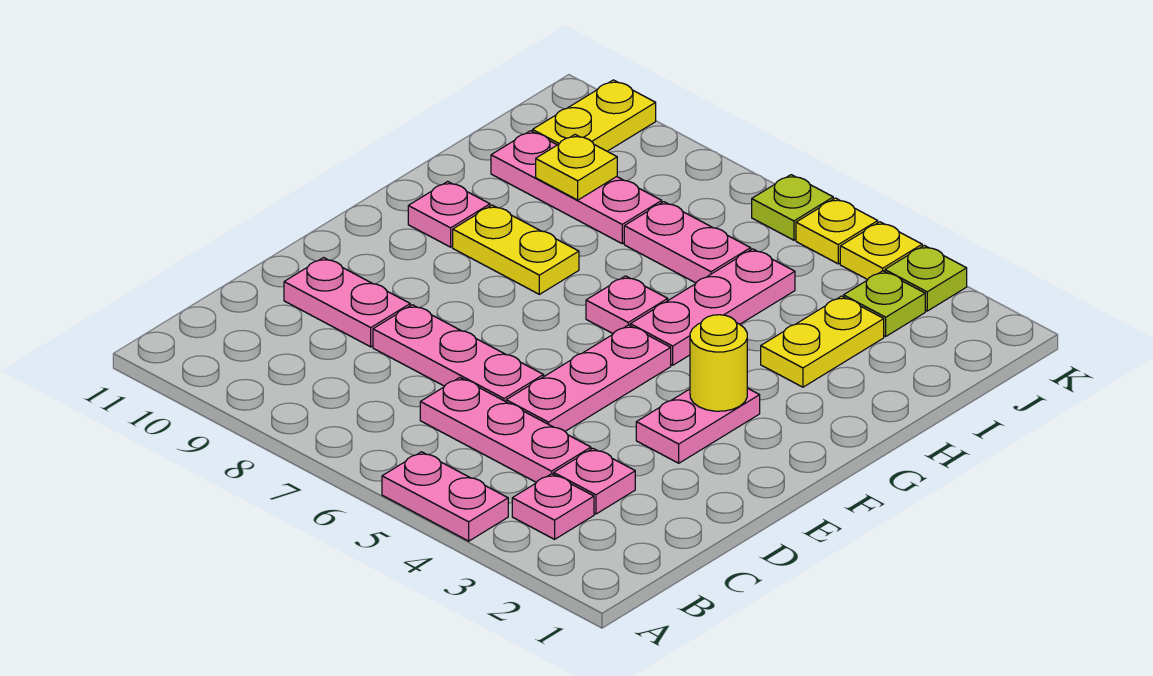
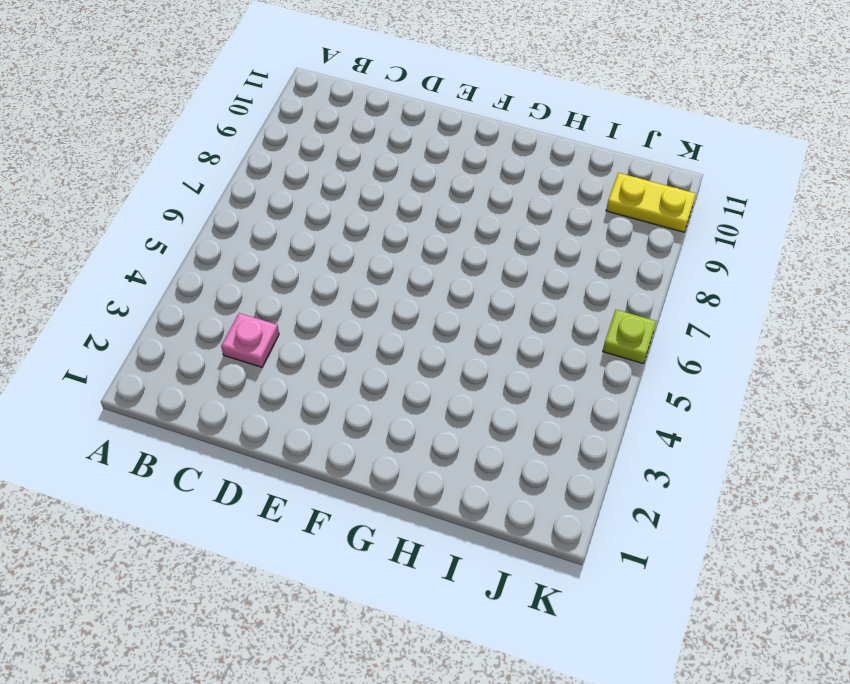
none -> pink plate A4:A5 level 1
none -> pink plate B3 level 1
none -> pink plate C4:C6 level 1

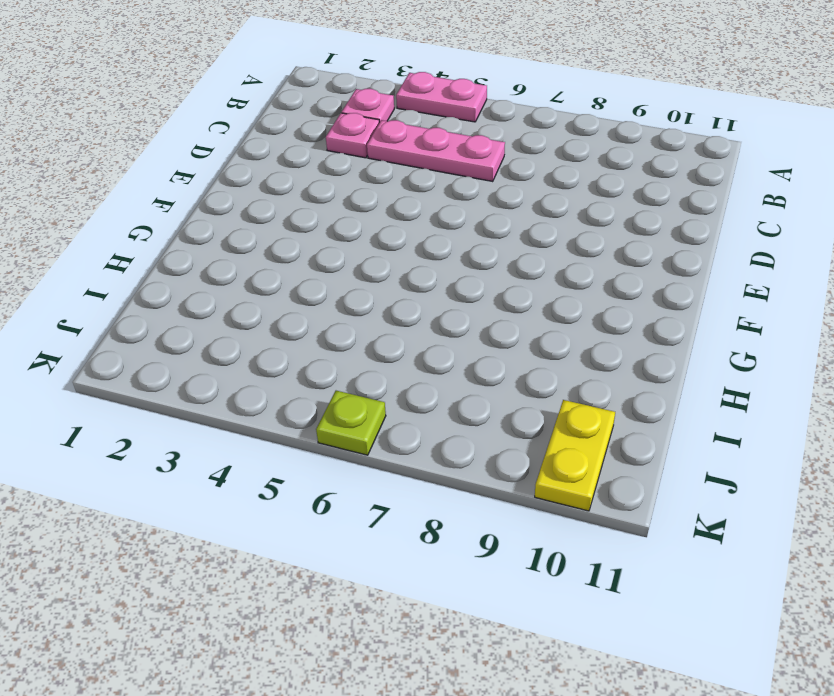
none -> pink plate D5:F5 level 1
none -> pink plate D6:D8 level 1
none -> pink plate D9:D10 level 1

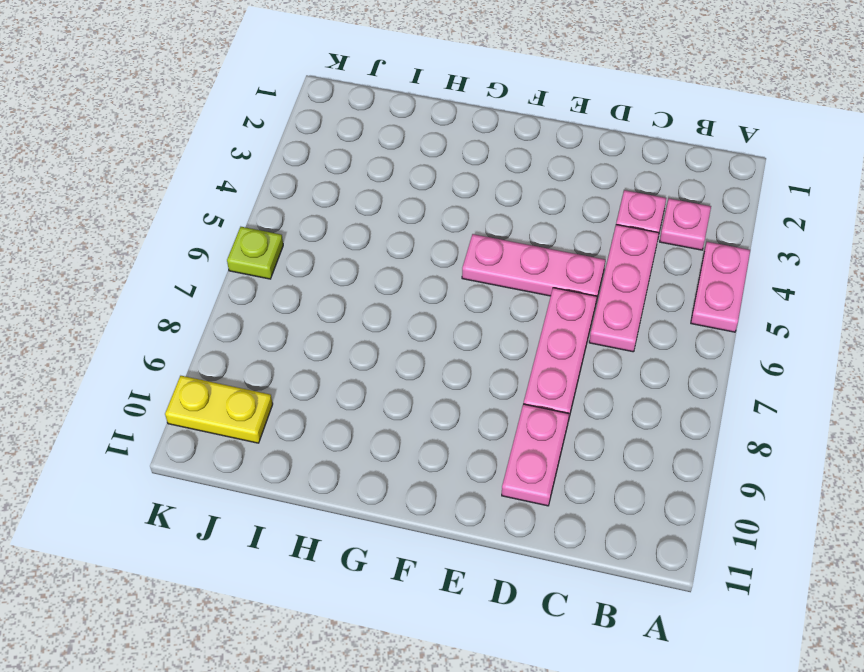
none -> pink plate E3:F3 level 1
none -> pink plate G5:I5 level 1
none -> pink plate G6 level 1

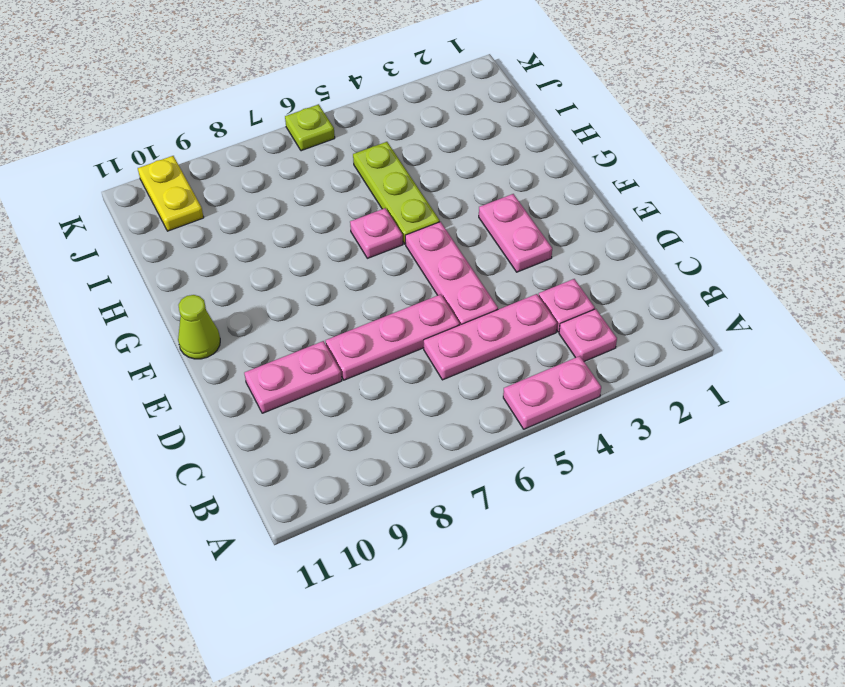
lime cone F11 level 1 -> none
lime plate G5:I5 level 1 -> pink plate G5:I5 level 1
none -> yellow plate G8:G9 level 1
none -> pink plate G10 level 1
none -> yellow plate H3:I3 level 1

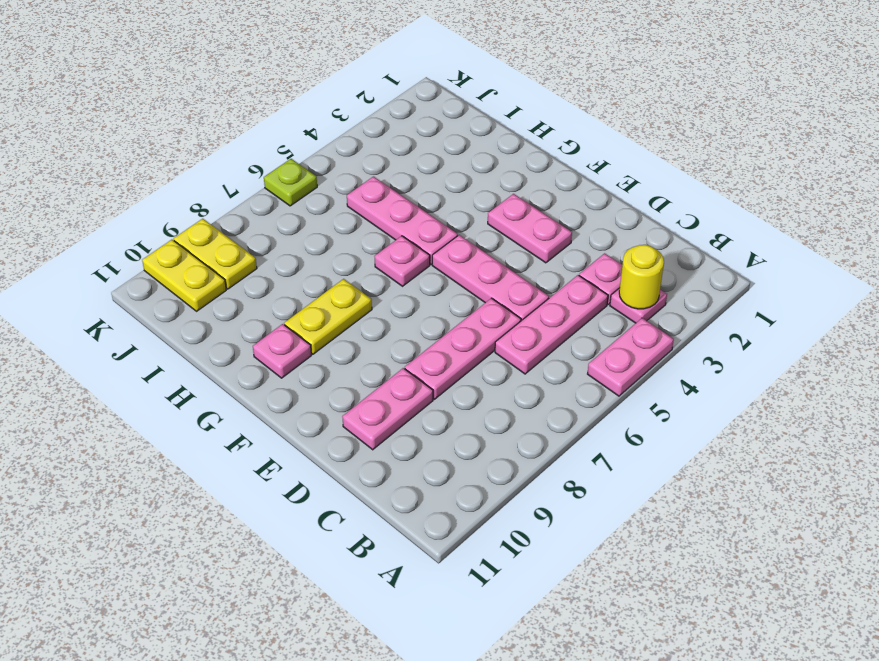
yellow round brick B3 level 2 -> yellow round brick F3 level 2
yellow plate J9:K9 level 1 -> yellow plate H3:I3 level 1
none -> pink plate I6:I7 level 1
none -> pink plate I8:I10 level 1
none -> lime plate J3 level 1

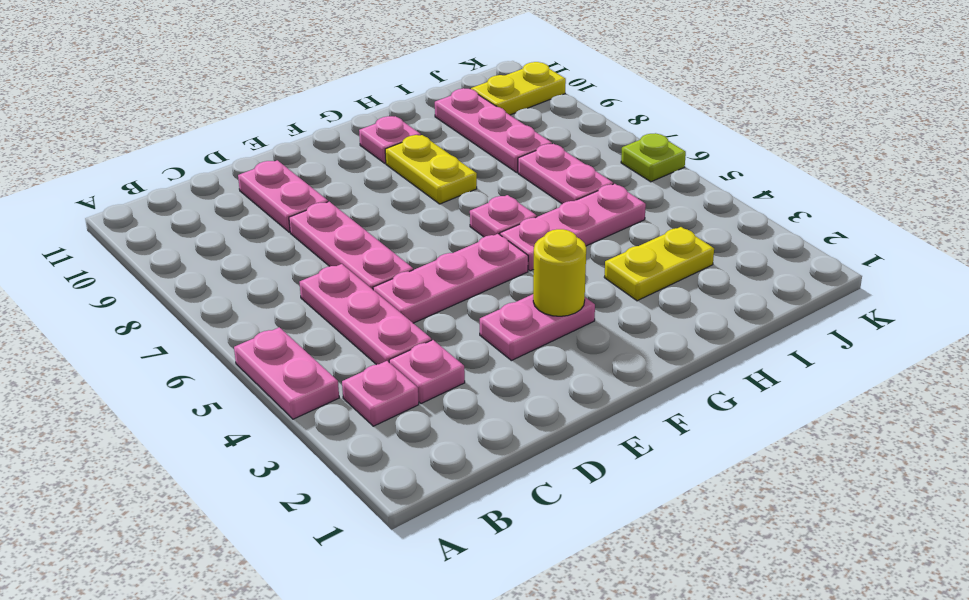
none -> lime plate J3 level 1
none -> lime plate K3 level 1
none -> yellow plate K4 level 1

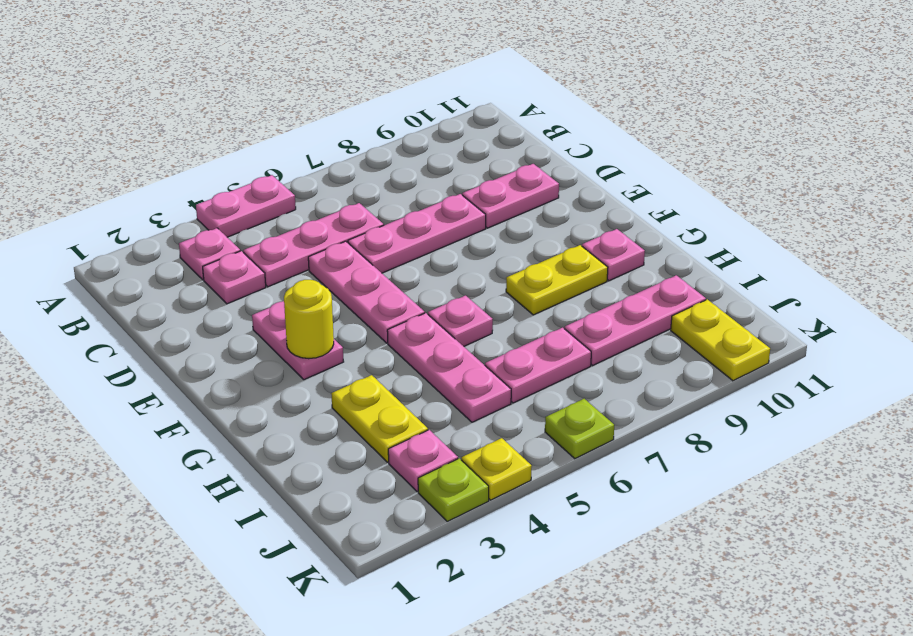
pink plate J3 level 1 -> lime plate J3 level 1
none -> yellow plate K5 level 1
none -> yellow plate I9 level 2

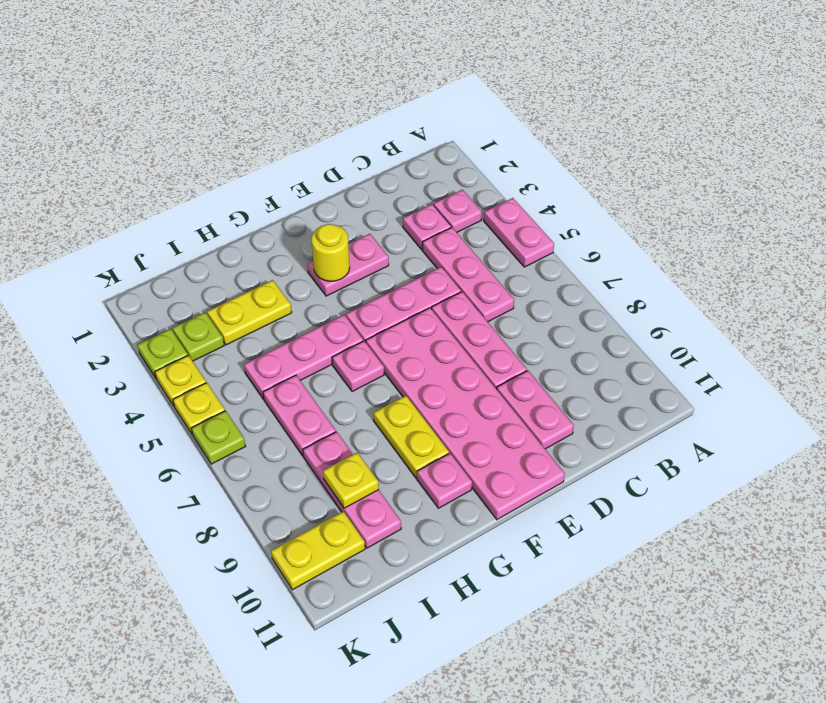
pink plate E6:F11 level 1 -> none

